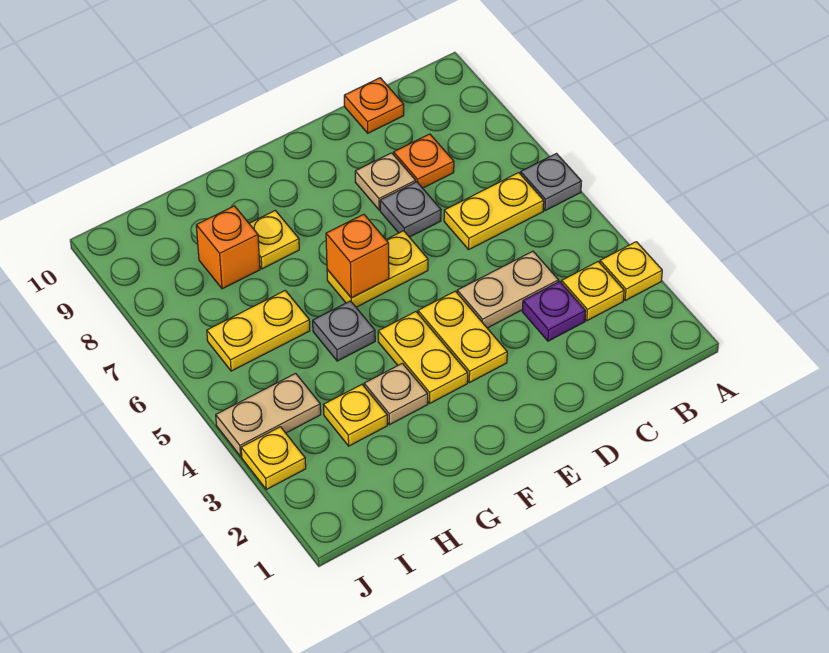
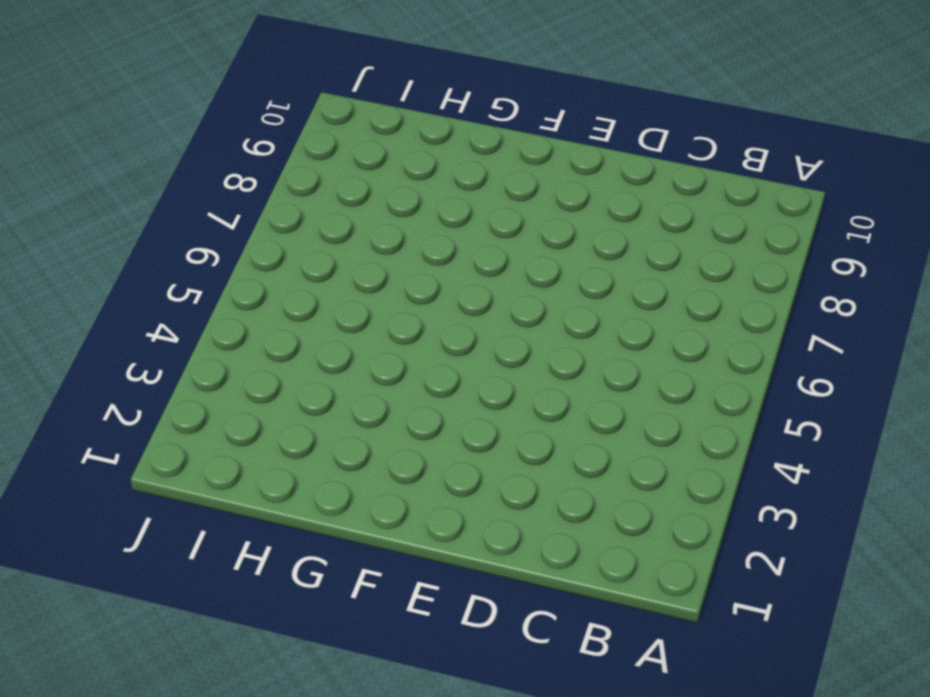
none -> yellow plate A3 level 1
none -> grey plate A6 level 1
none -> yellow plate B3 level 1

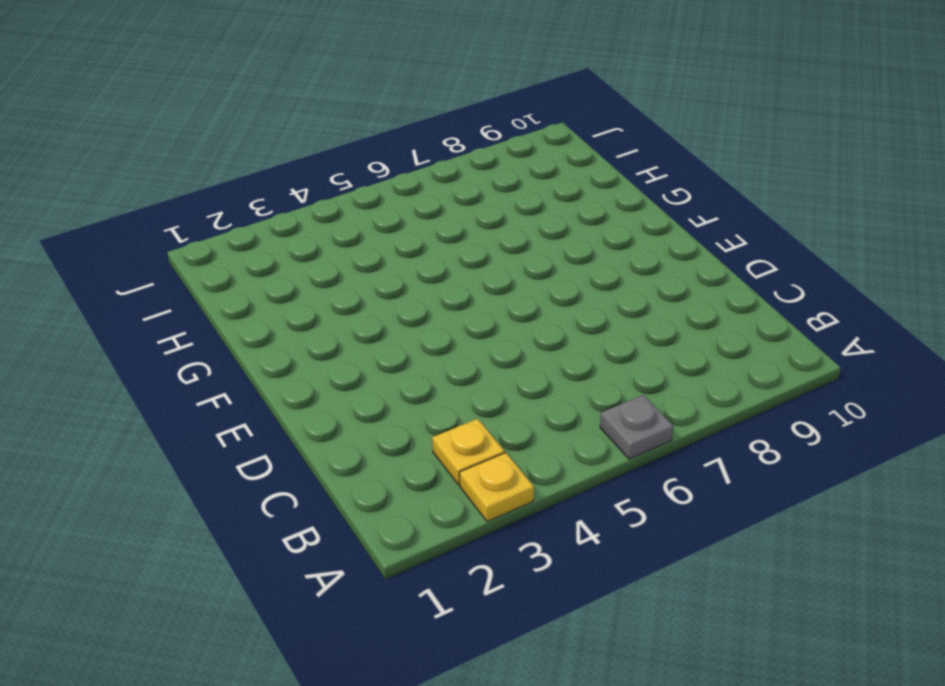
none -> yellow plate B6:C6 level 1
none -> purple plate C3 level 1
none -> tan plate C4:D4 level 1

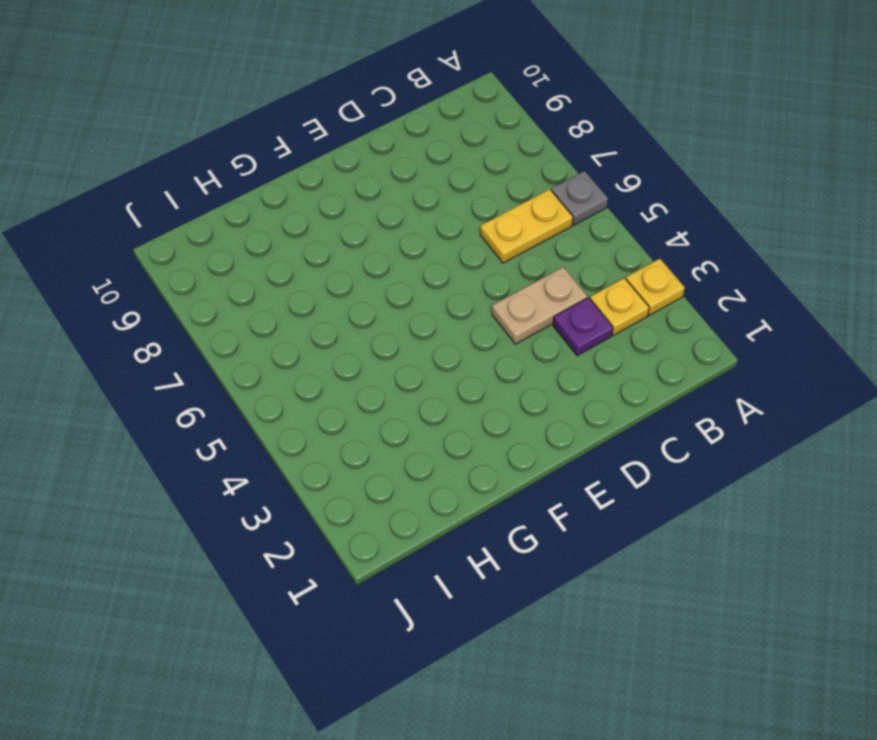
none -> orange plate C8 level 1
none -> orange plate C10 level 1
none -> grey plate D7 level 1

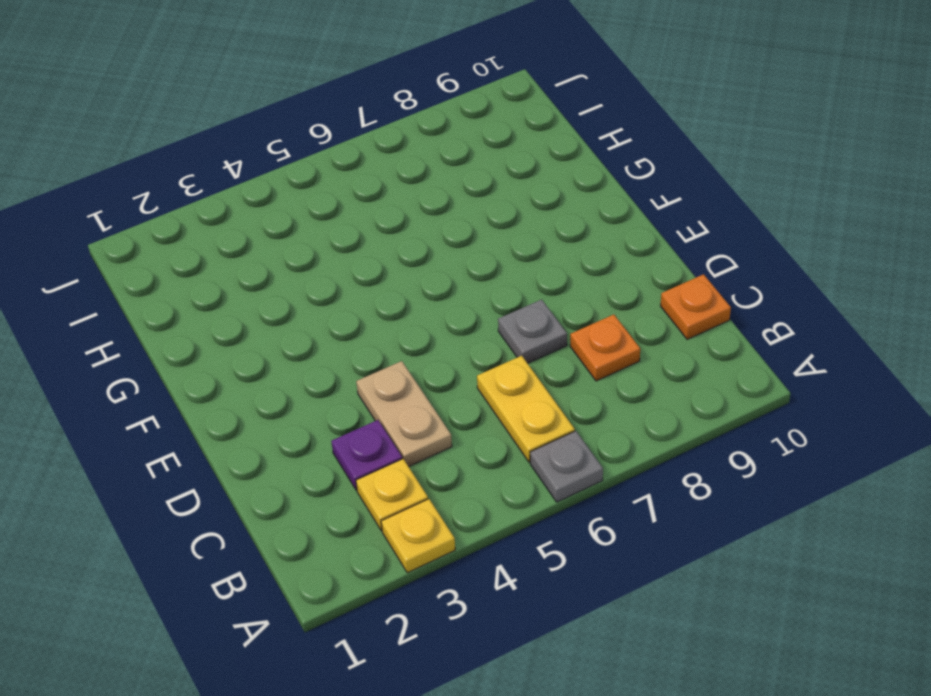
none -> tan plate D8 level 1
none -> yellow plate E3:E4 level 1
none -> yellow plate E6:F6 level 1

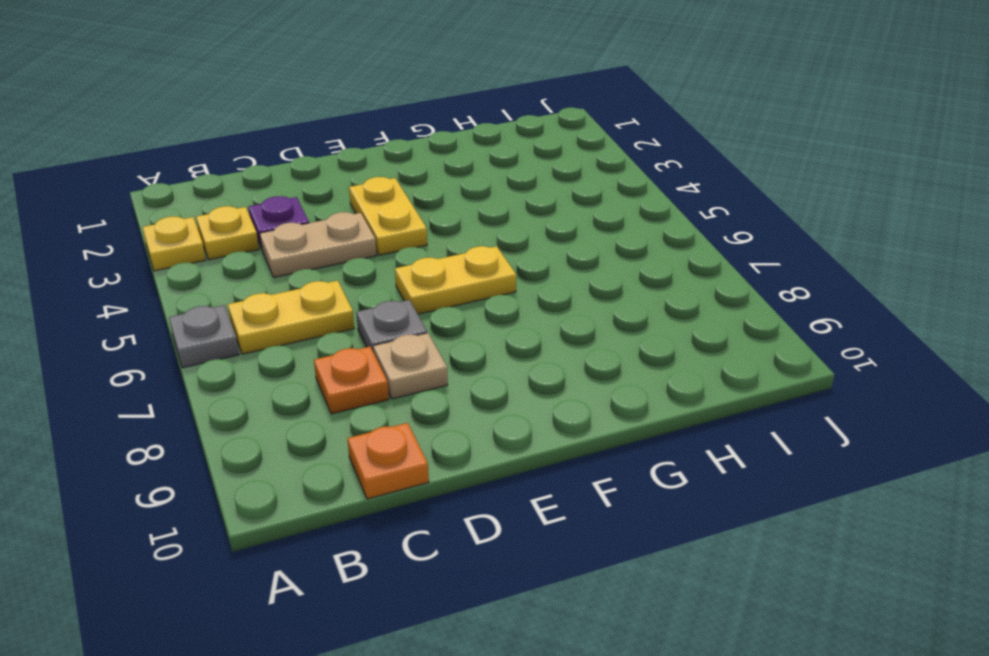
none -> yellow plate F3:F4 level 1
none -> tan plate G3 level 1
none -> grey plate G5 level 1

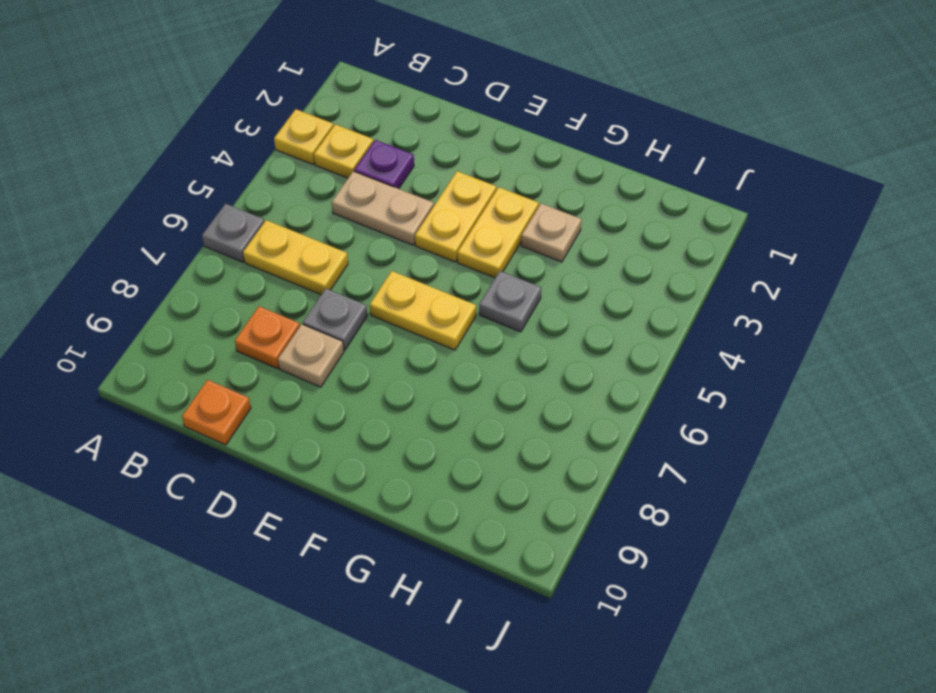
none -> yellow plate G8 level 1
none -> yellow plate H3 level 1
none -> yellow plate H6:I6 level 1

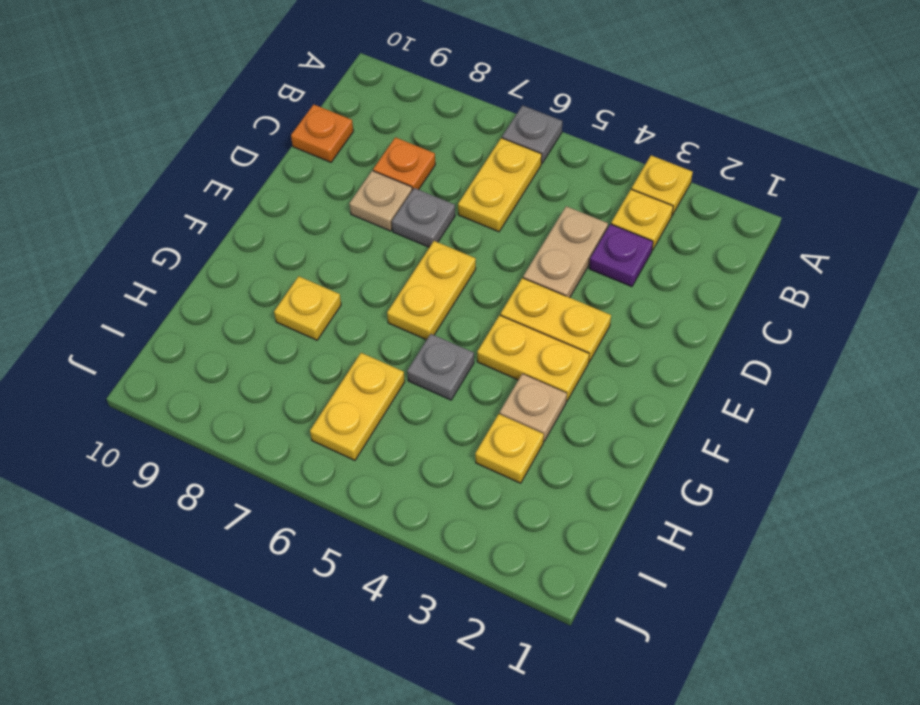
none -> orange brick H8 level 1
none -> tan plate I4:J4 level 1
none -> yellow plate J3 level 1

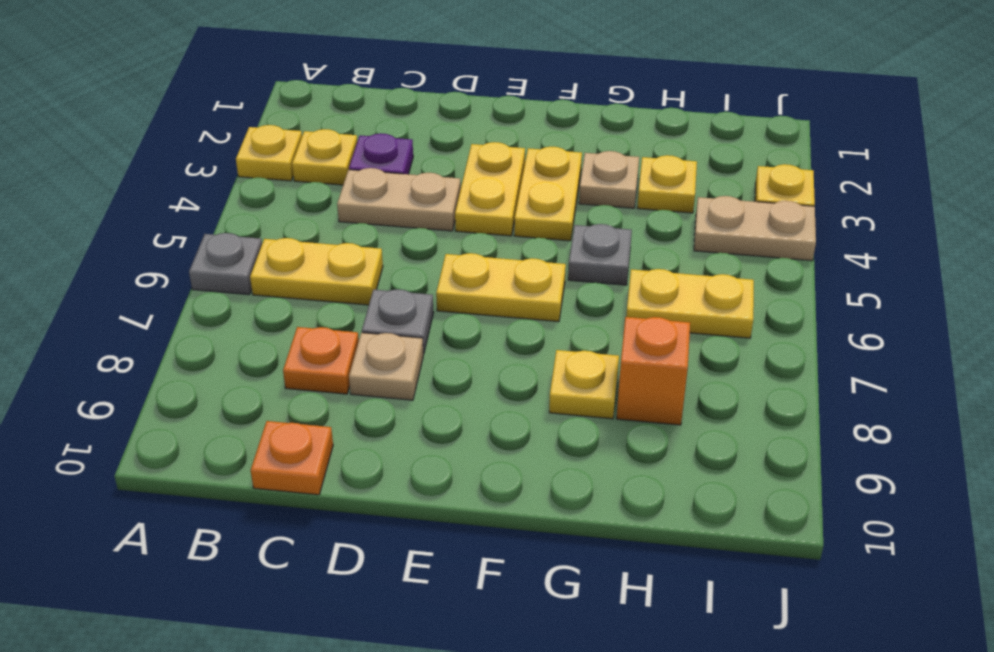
none -> orange brick F6 level 2

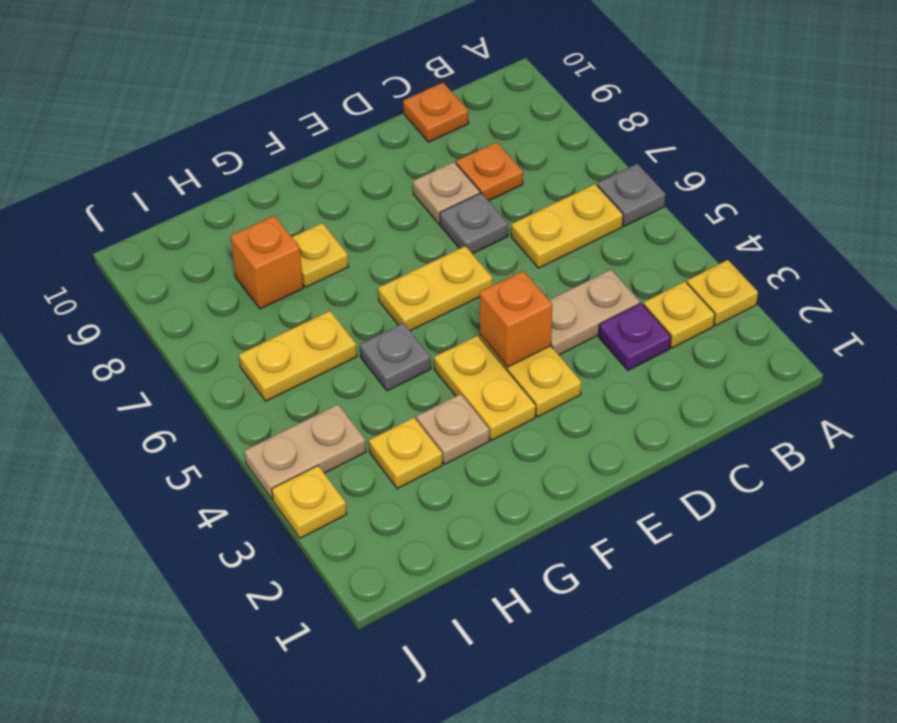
orange brick E4 level 2 -> orange brick F6 level 2

